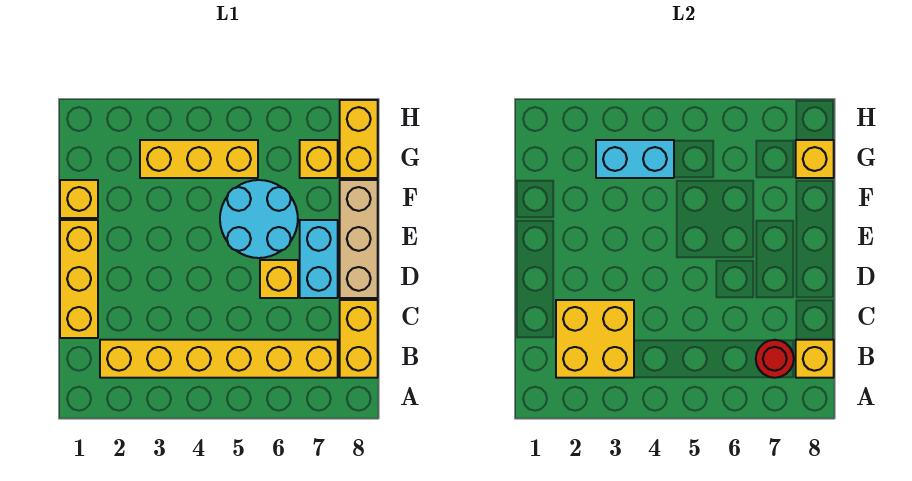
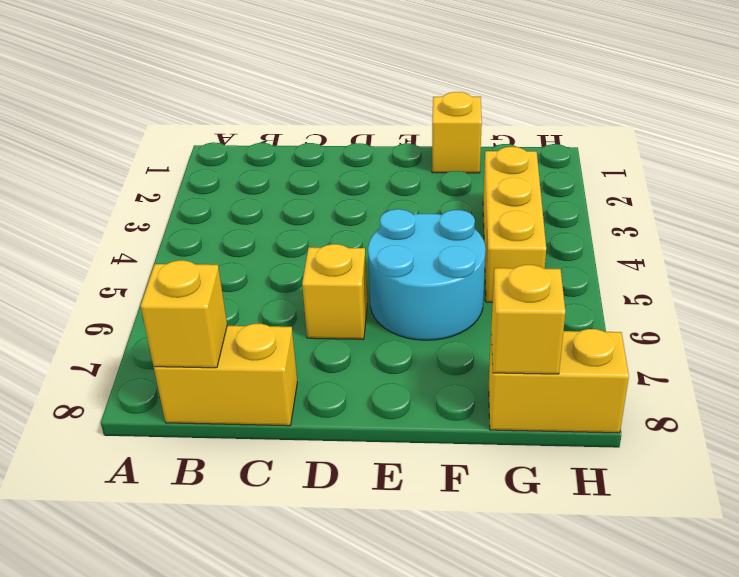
none -> yellow brick B2:B7 level 1
none -> yellow brick C1:E1 level 1
none -> cyan brick D7:E7 level 1

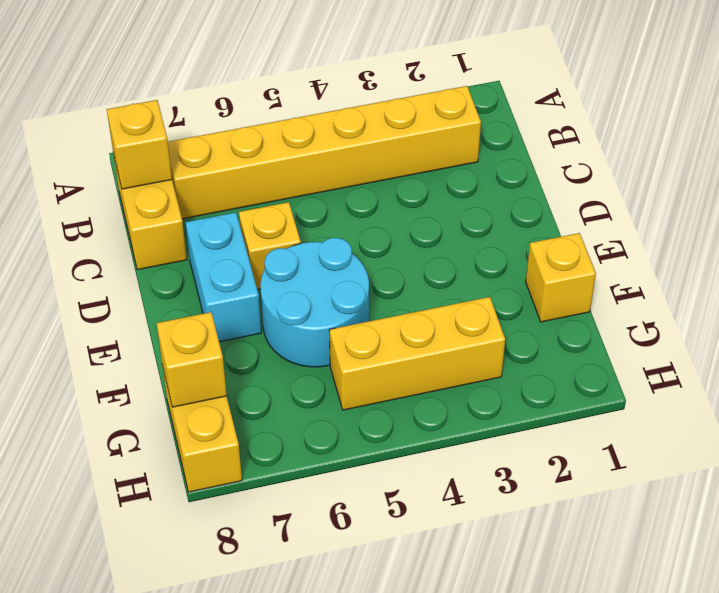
none -> yellow brick C1:E1 level 1
none -> tan brick D8:F8 level 1
none -> yellow brick G7 level 1

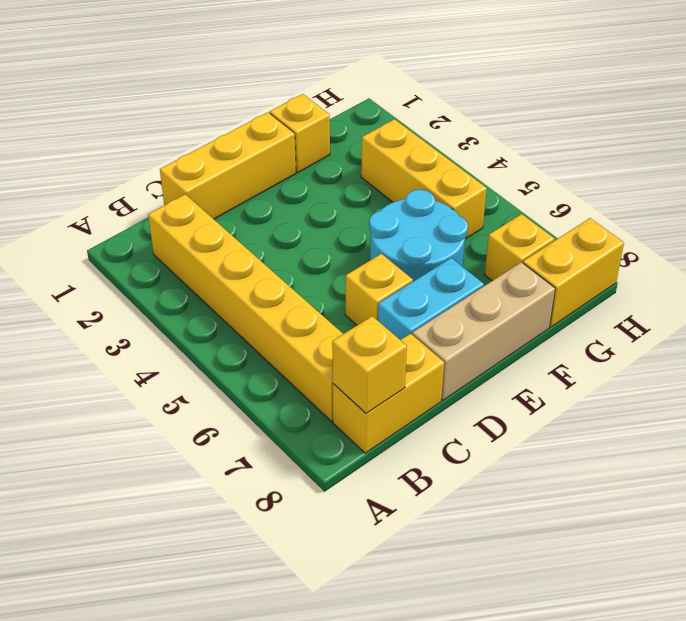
none -> yellow brick B2:C3 level 2
none -> red round brick B7 level 2
none -> cyan brick G3:G4 level 2

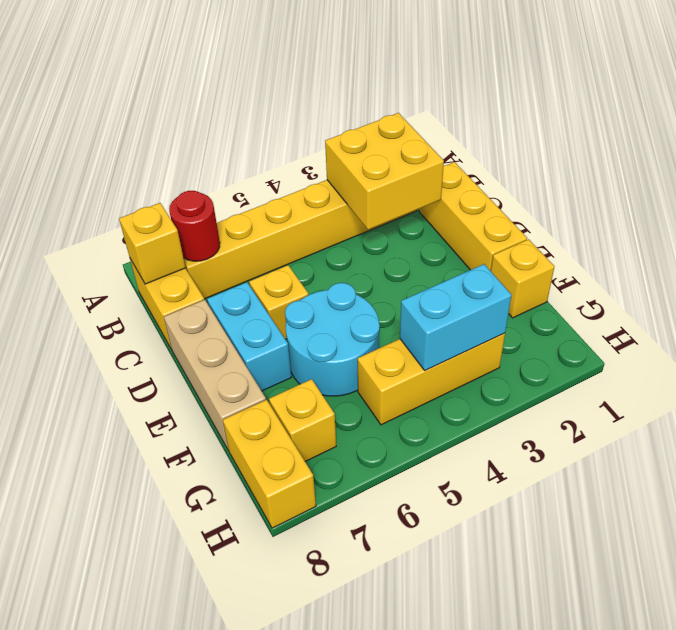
none -> yellow brick G8 level 2

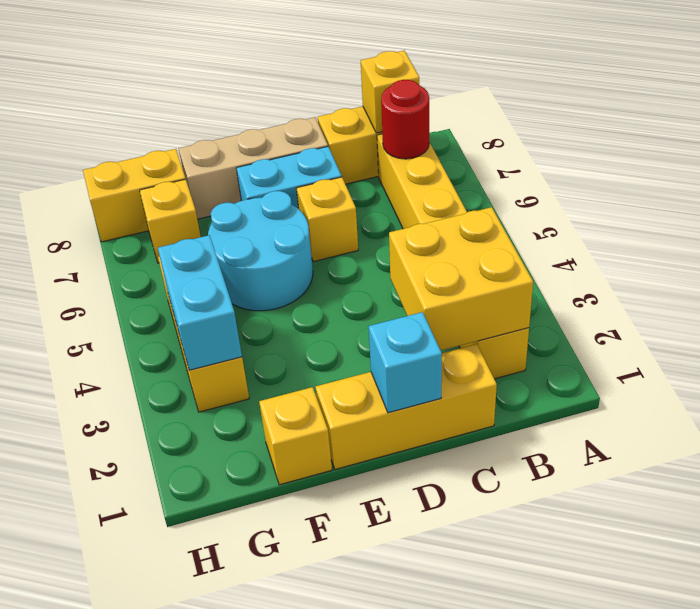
cyan brick D1 level 2 -> none
none -> yellow brick G8 level 2

